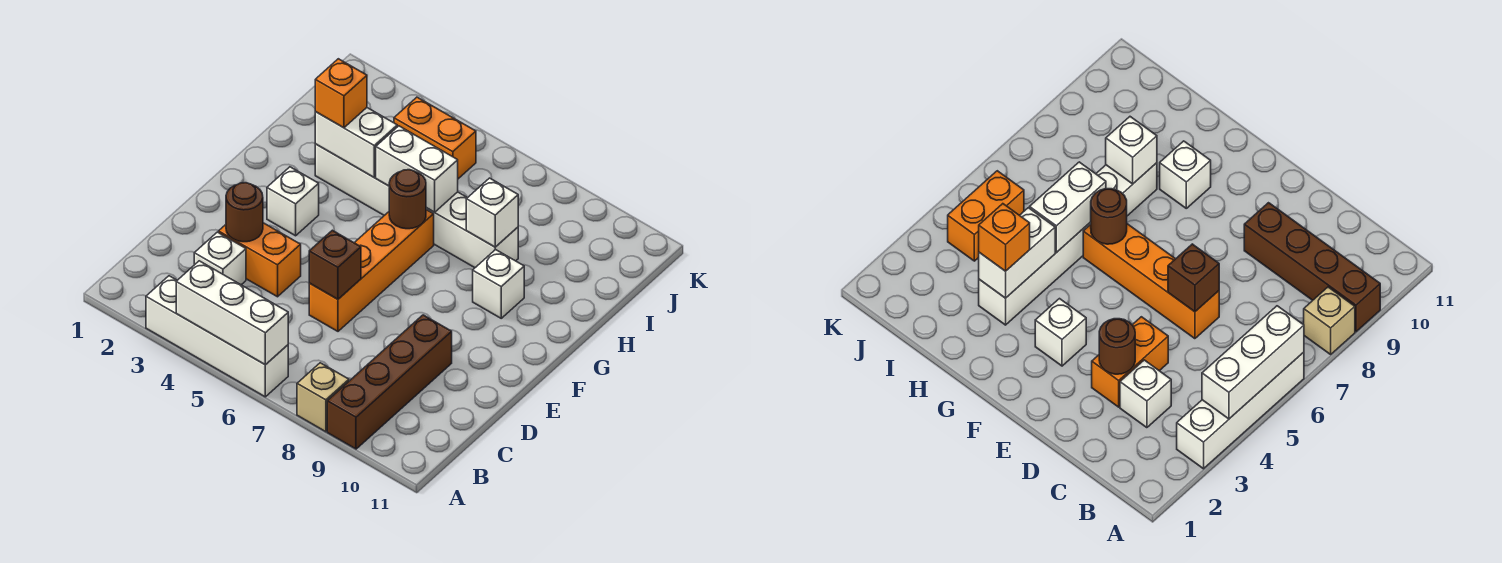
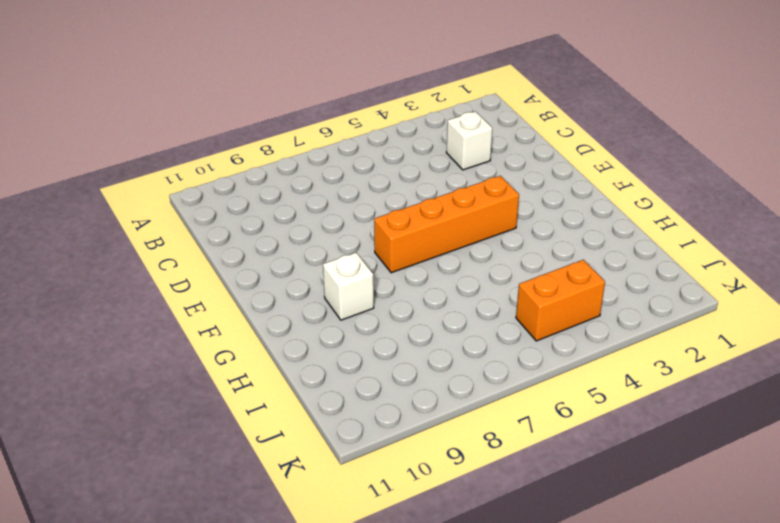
orange brick F4:F7 level 1 -> orange brick D6:G6 level 1
none -> white brick A3:A6 level 1
none -> tan brick A8 level 1
none -> brown brick A9:D9 level 1

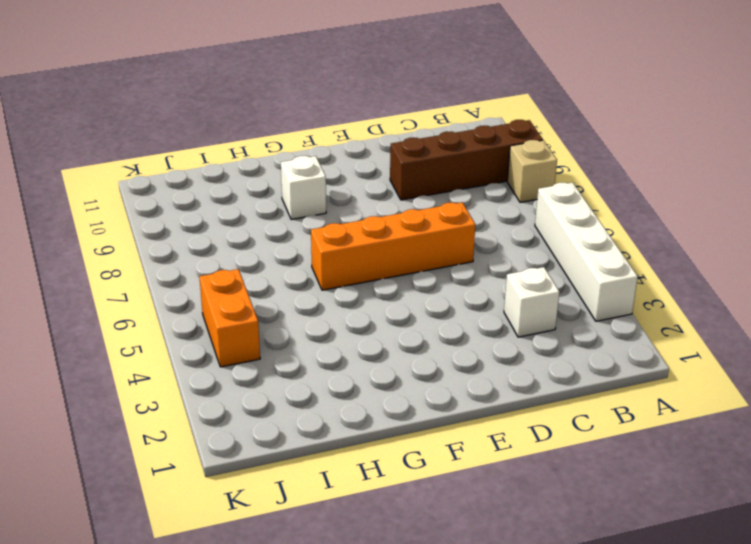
none -> orange brick D3:D4 level 1
none -> white brick F3 level 1
none -> white brick H3:H8 level 1

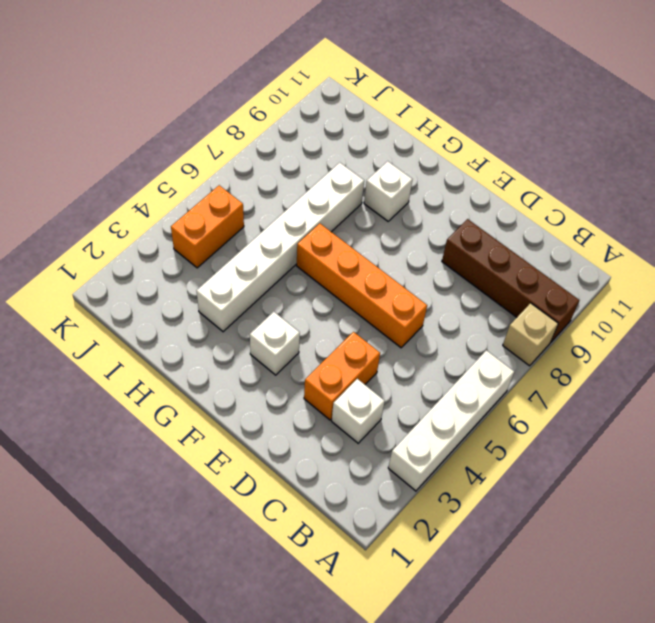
none -> white brick A4:A6 level 2
none -> brown round brick D3 level 2
none -> brown brick D6 level 2

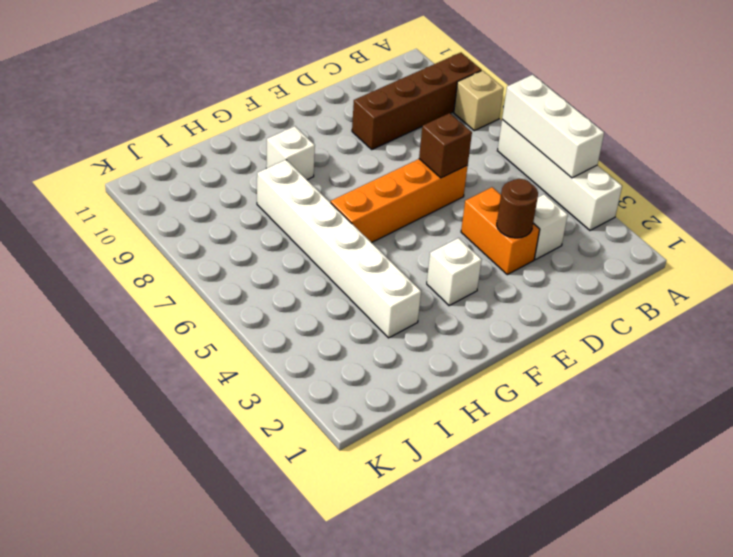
none -> orange brick J4:J5 level 1
none -> brown round brick G6 level 2
none -> white brick H3:H4 level 2

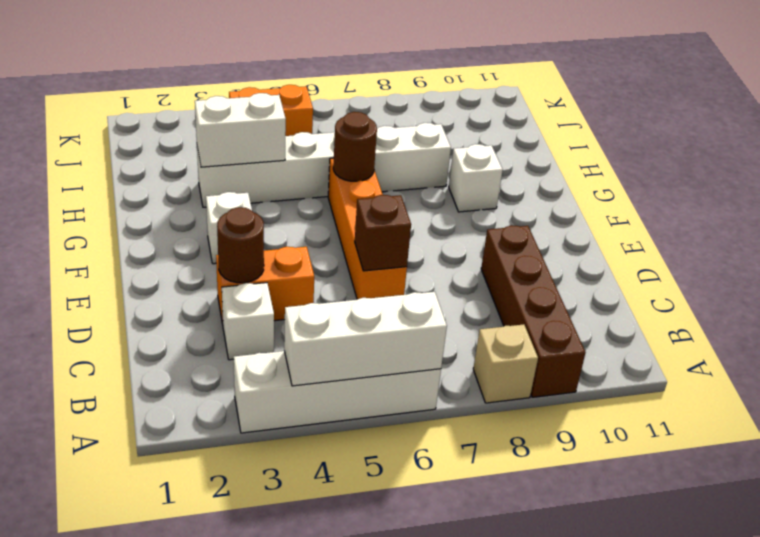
none -> white brick H5:H6 level 2
none -> white brick H8 level 2
none -> orange brick H3 level 3

